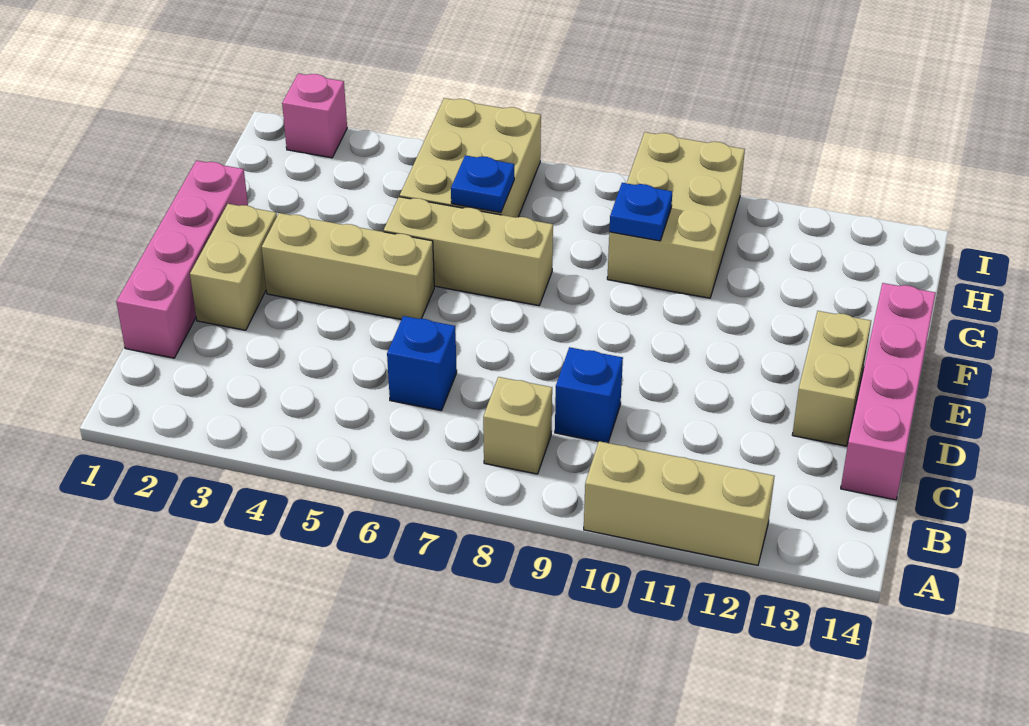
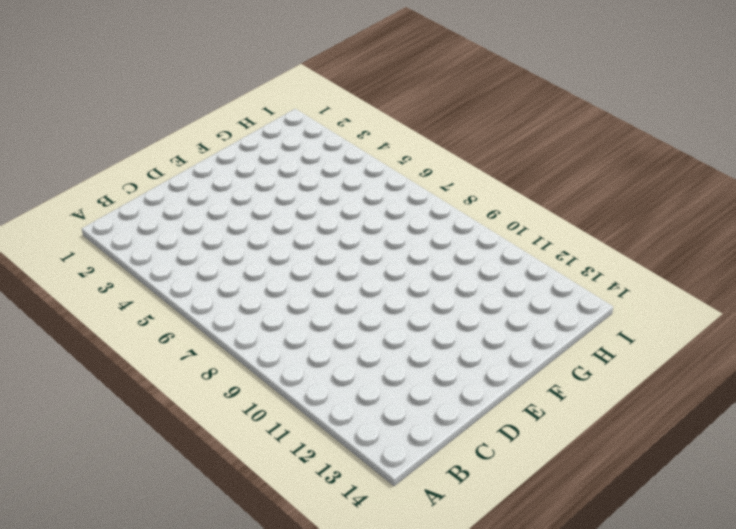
none -> tan brick A10:A12 level 1
none -> tan brick B8 level 1
none -> pink brick C1:F1 level 1

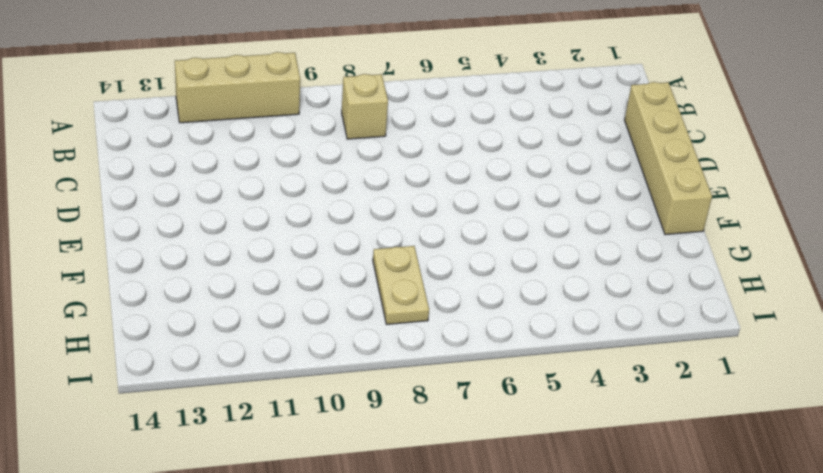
tan brick C1:F1 level 1 -> pink brick C1:F1 level 1
tan plate G8:H8 level 1 -> none
none -> blue brick C6 level 1
none -> blue brick C9 level 1
none -> pink brick C14:F14 level 1

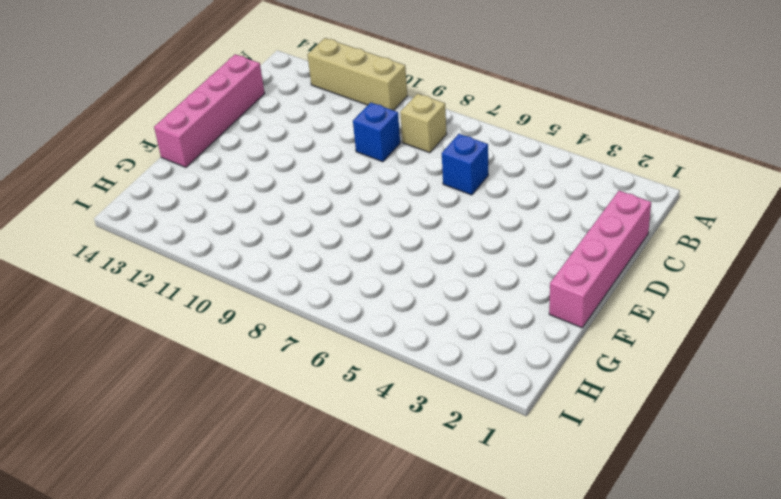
none -> tan brick D2:E2 level 1
none -> tan brick D13:E13 level 1
none -> tan brick E3:E5 level 1

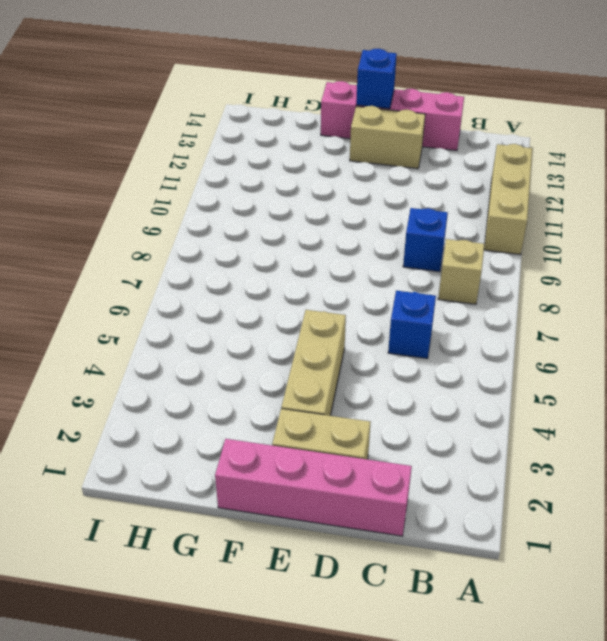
blue brick E14 level 2 -> none
none -> tan brick F5:F7 level 1
none -> tan brick G5:I6 level 1
none -> tan brick G9:I10 level 1

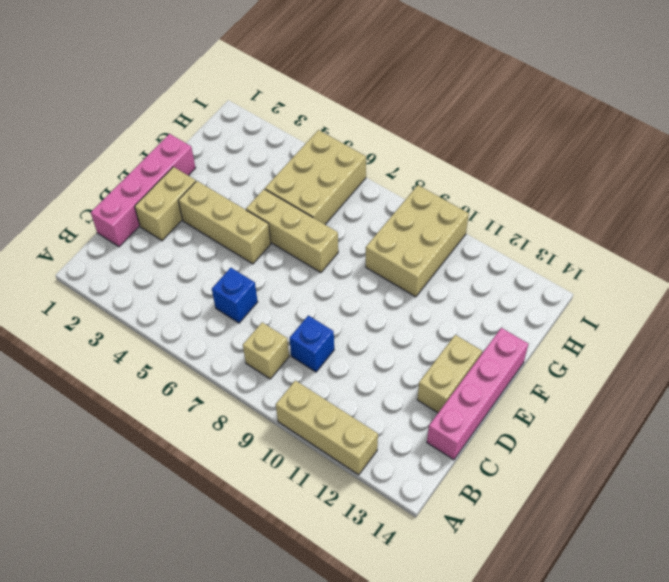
none -> pink brick I2 level 1
none -> blue plate G6 level 2
none -> blue plate G9 level 2

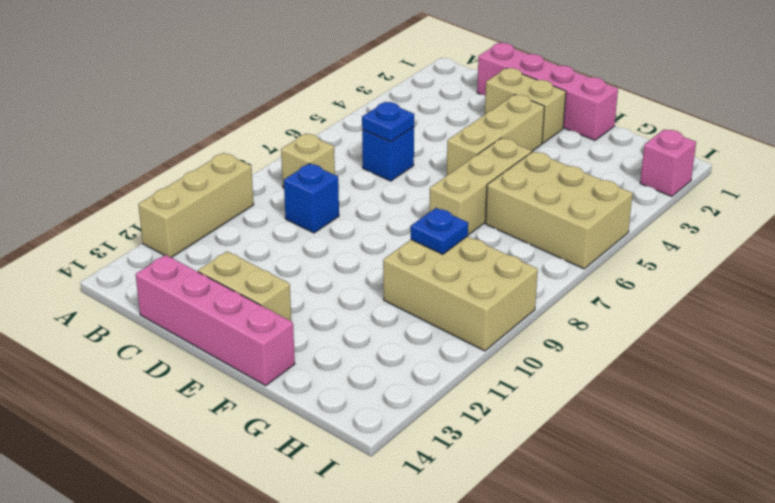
blue plate C6 level 2 -> blue plate G6 level 2

